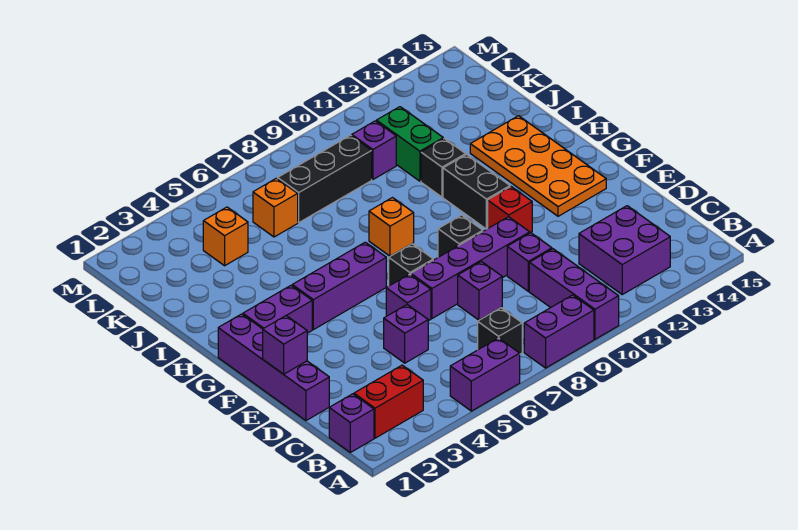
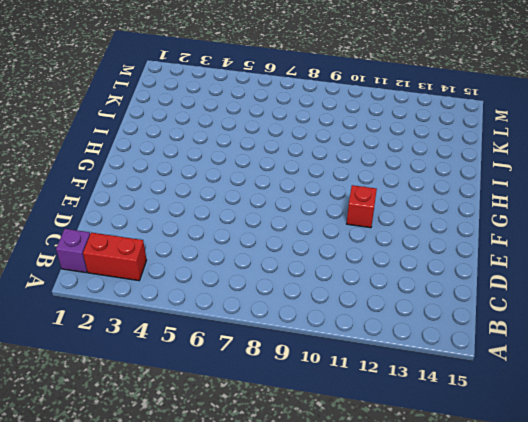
none -> purple brick A5:A6 level 1
none -> purple brick A8:A9 level 1
none -> purple brick A10:C10 level 1

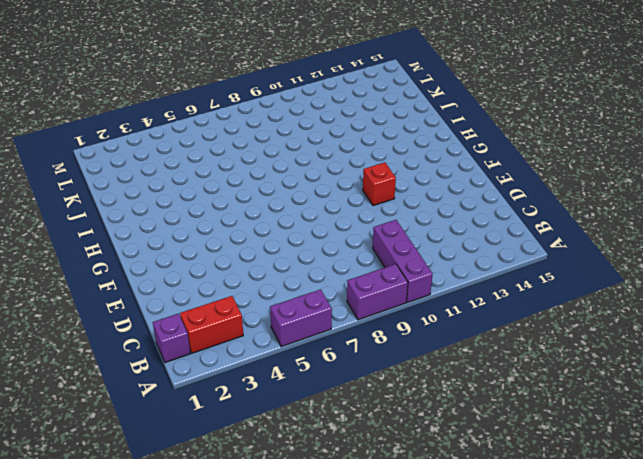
none -> black brick B7 level 1
none -> purple brick B12:C13 level 1
none -> purple brick D1:G1 level 1

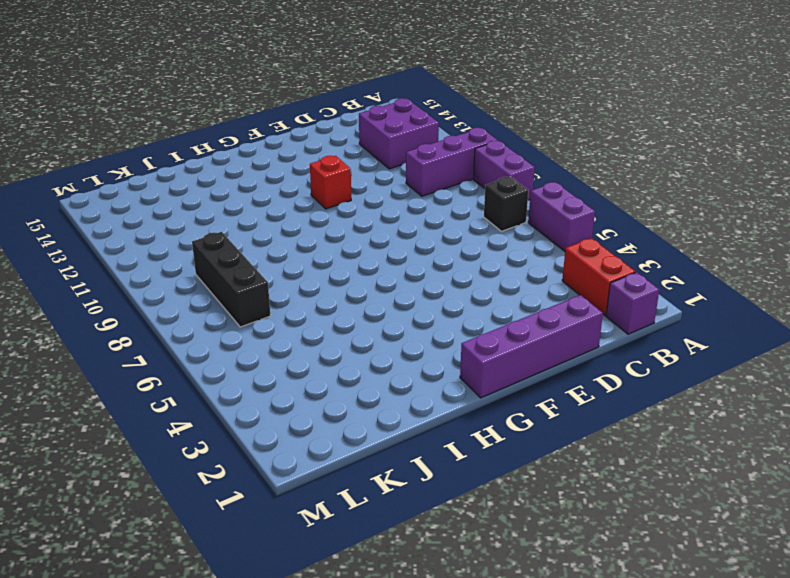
none -> purple brick D5 level 1
none -> purple brick D8 level 1
none -> purple brick D10 level 1

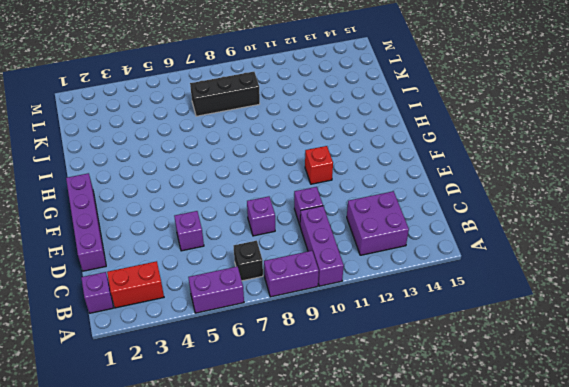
none -> purple brick E6 level 1
none -> purple brick E7:E10 level 1
none -> black brick F7 level 1

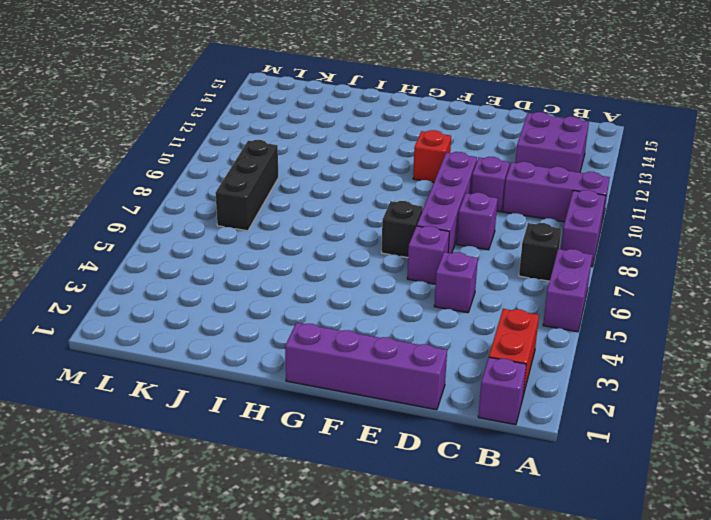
none -> black brick F9 level 1
none -> orange plate F13:I14 level 1
none -> purple brick G2:G3 level 1

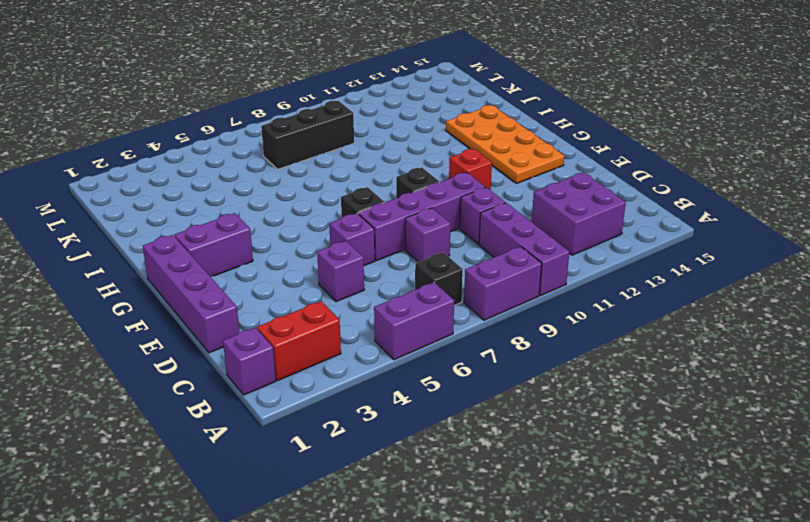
none -> purple brick G4:G6 level 1
none -> black brick G11:H11 level 1
none -> orange brick H8 level 1

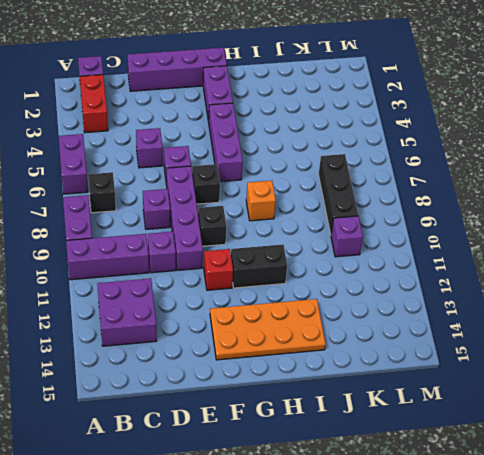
none -> black brick I11 level 1
none -> green brick J11:K11 level 1
none -> orange brick K4 level 1

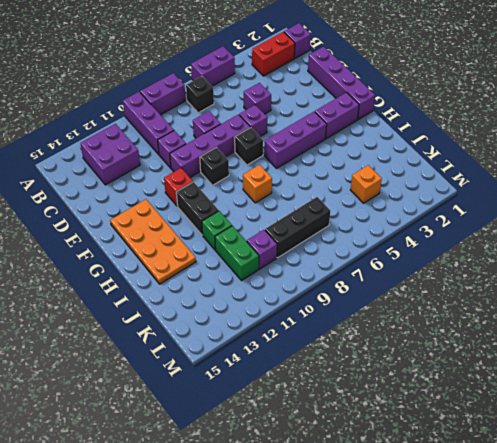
green brick I11 level 1 -> black brick I11 level 1
none -> orange brick K6 level 1
none -> purple brick E1 level 2

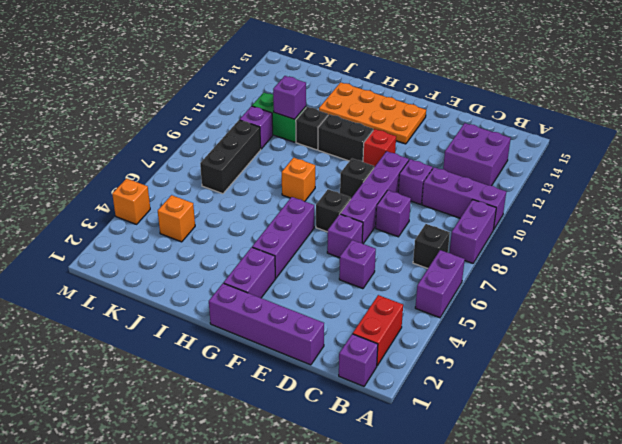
purple brick J11 level 2 -> purple brick E1 level 2
orange brick M4 level 1 -> orange brick K6 level 1

